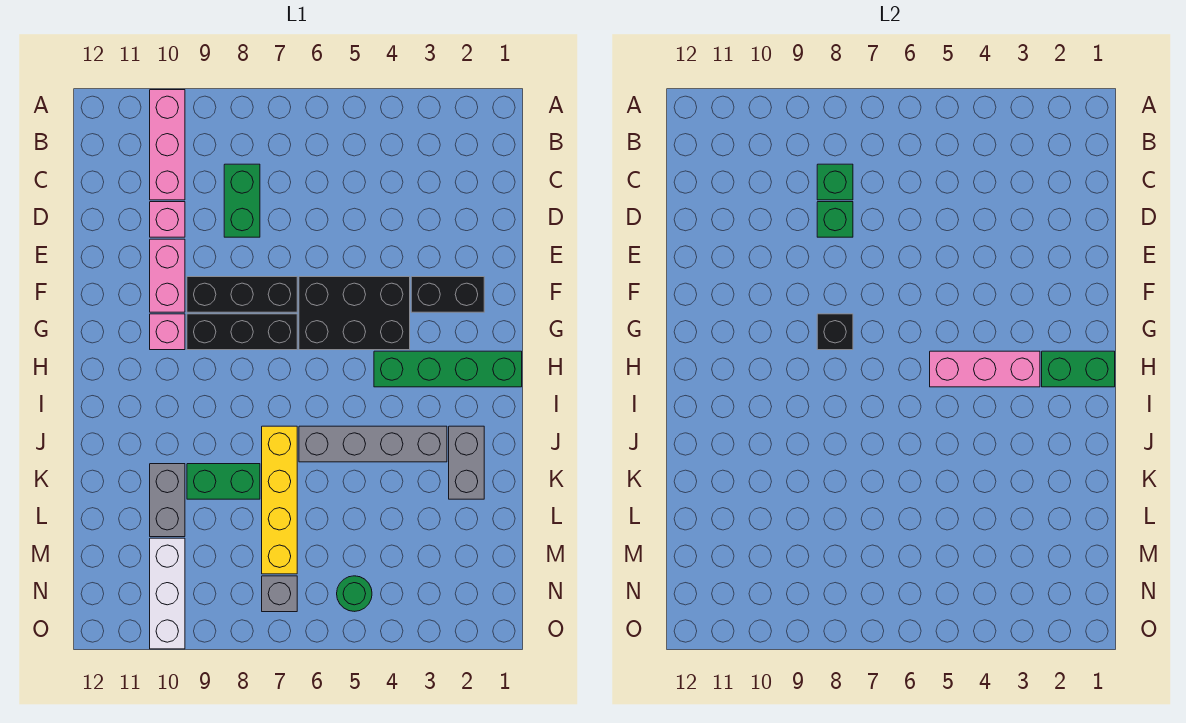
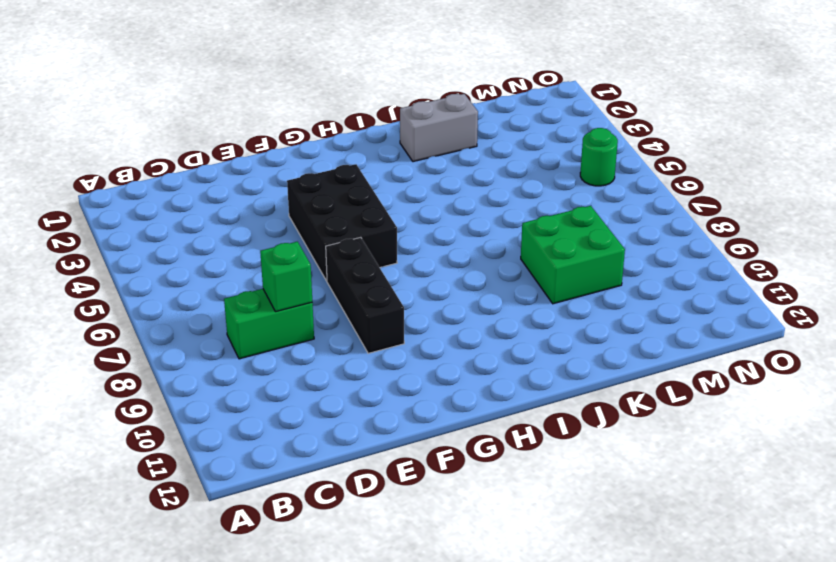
green brick K8:L9 level 1 -> green brick K8:K9 level 1
none -> pink brick A10:C10 level 1
none -> pink brick D10 level 1
none -> pink brick E10:F10 level 1

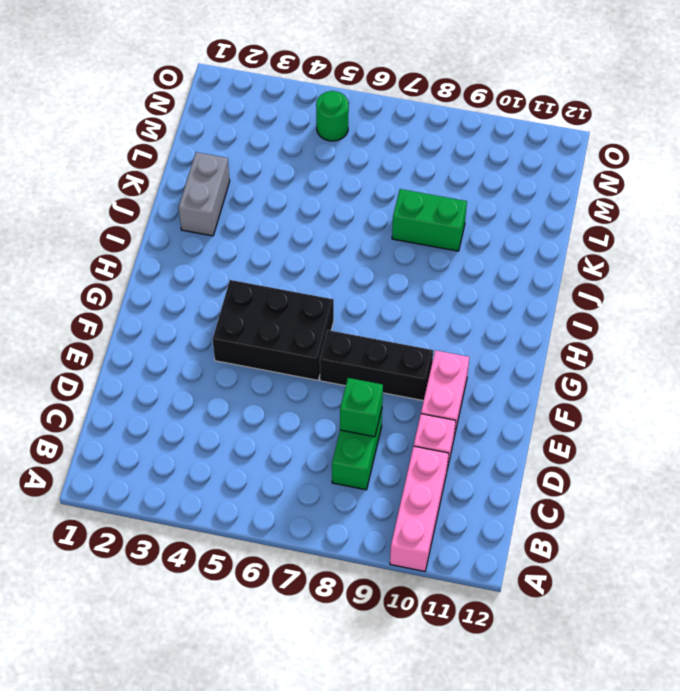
none -> black brick F2:F3 level 1
none -> black brick G7:G9 level 1
none -> pink brick G10 level 1

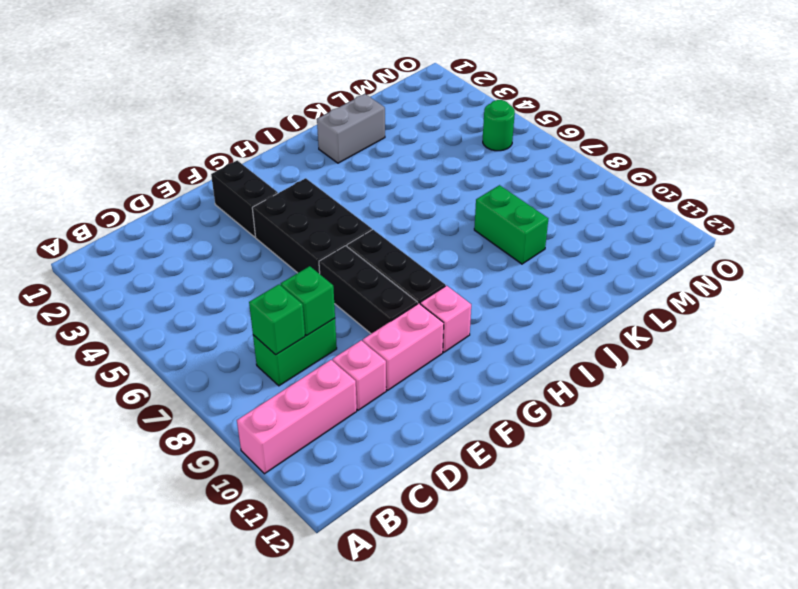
none -> green brick H1:H4 level 1
none -> grey brick J3:J6 level 1
none -> yellow brick J7:M7 level 1

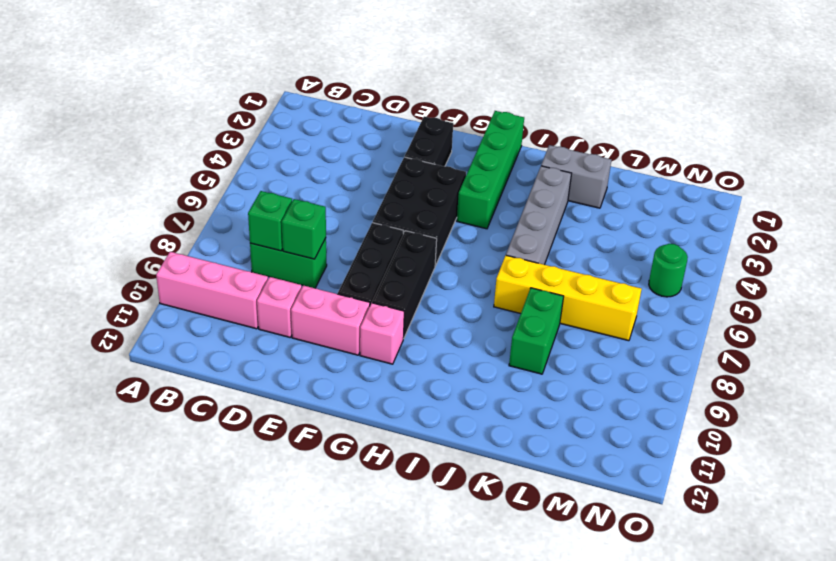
none -> grey brick K10:L10 level 1
none -> white brick M10:O10 level 1
none -> grey brick N7 level 1

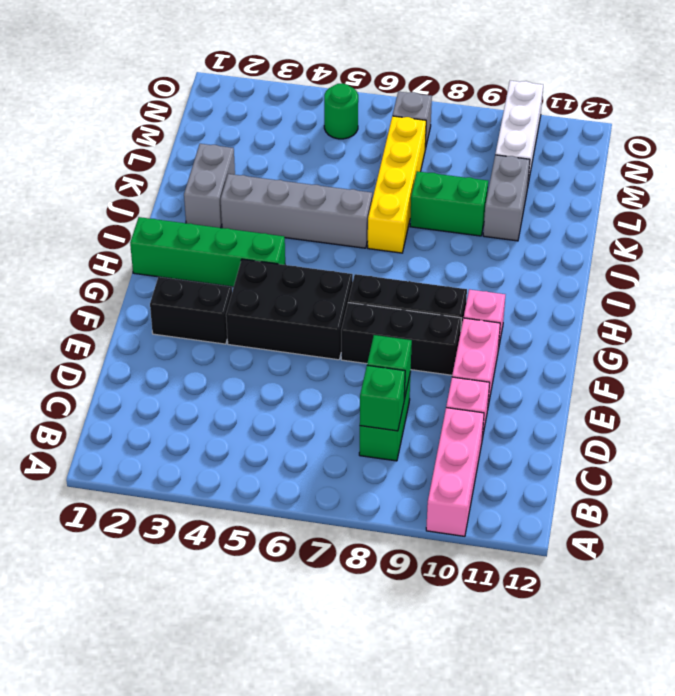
none -> black brick G8 level 2
none -> green brick H1:H2 level 2
none -> pink brick H3:H5 level 2

